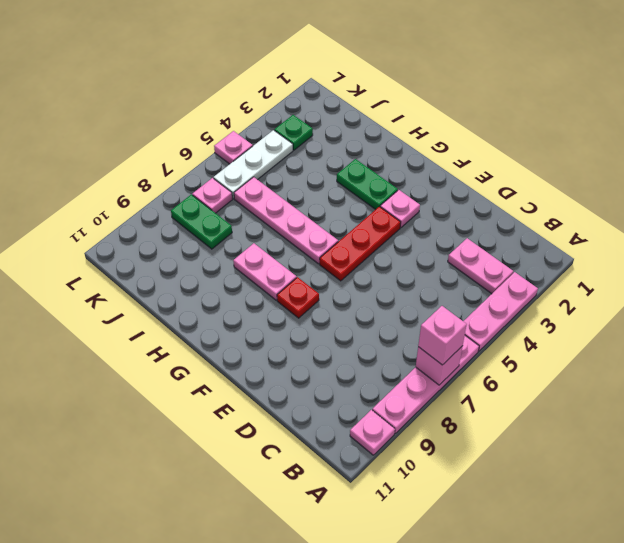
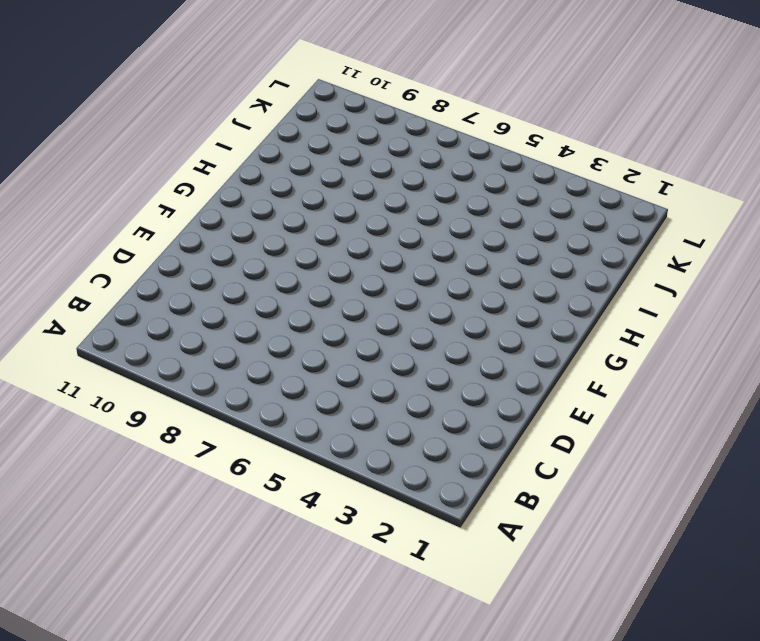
none -> pink plate A3:A5 level 1
none -> pink plate A6:A9 level 1
none -> pink plate A10 level 1

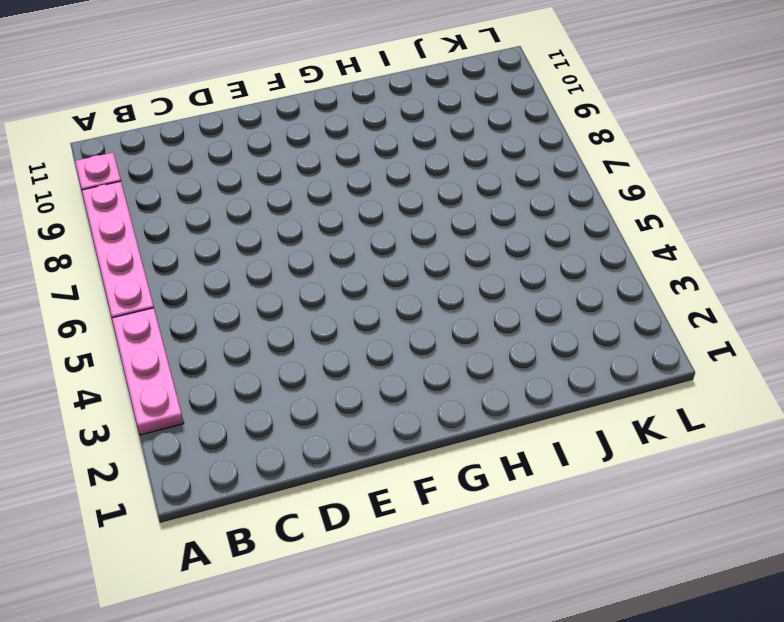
none -> pink plate B3:C3 level 1
none -> pink plate F3 level 1
none -> red plate F4:F6 level 1

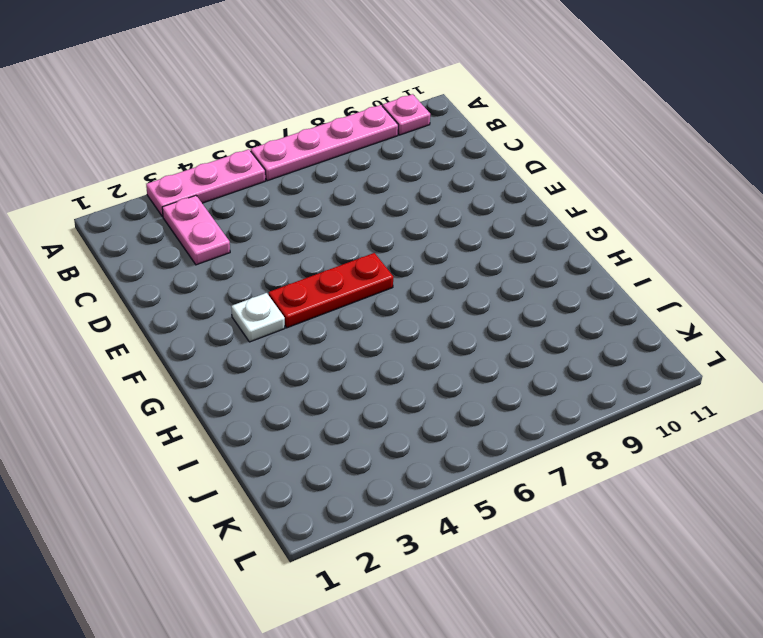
white plate F3 level 1 -> pink plate F3 level 1
none -> red plate F8 level 1
none -> green plate G3:H3 level 1
none -> pink plate G6:J6 level 1

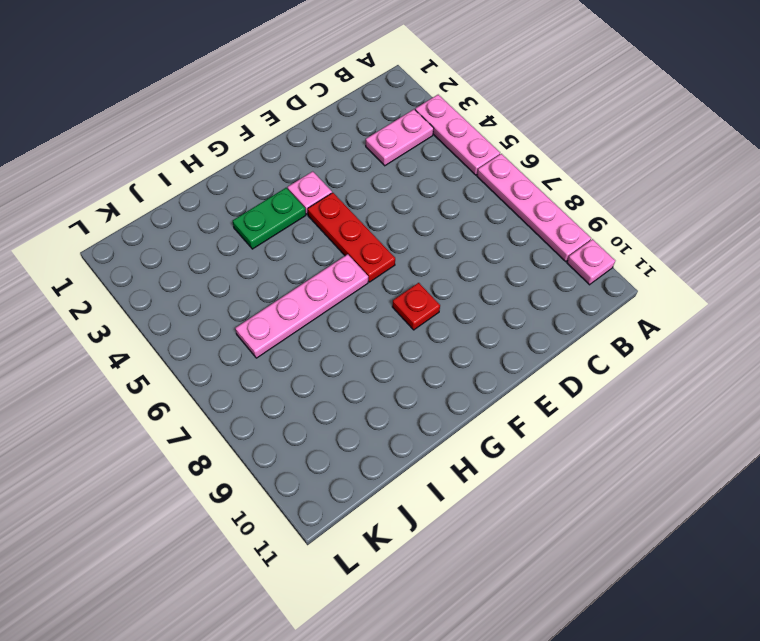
none -> pink plate G8:H8 level 1
none -> green plate J8:K8 level 1
none -> green plate K3 level 1

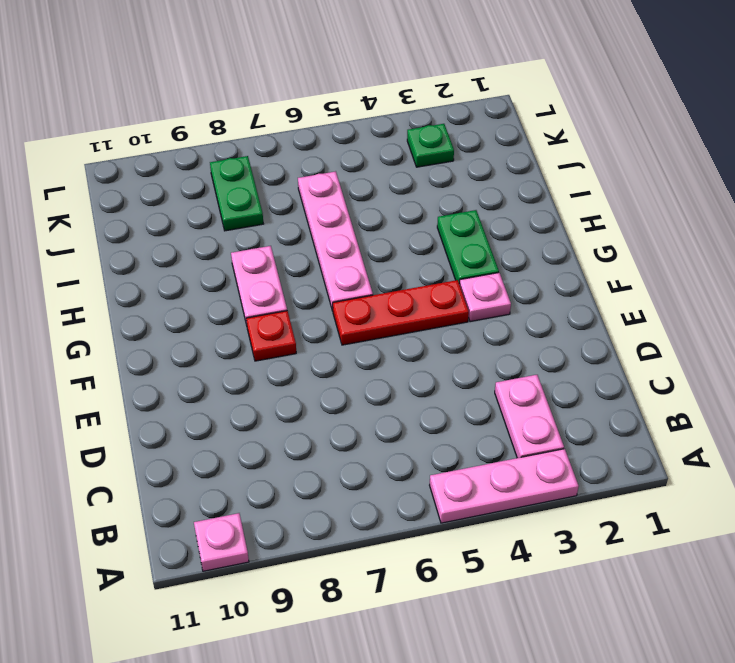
none -> pink plate A6:A9 level 1
none -> white plate K4:K6 level 1
none -> pink plate K7 level 1

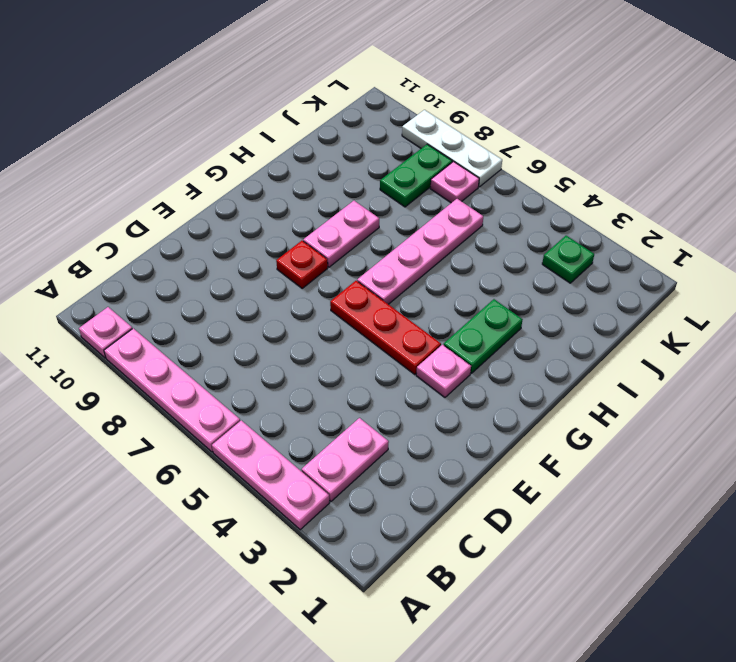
white plate L7:L9 level 1 -> white plate K4:K6 level 1
none -> pink plate L5 level 1
none -> pink brick A7 level 2
none -> pink brick A7 level 3

